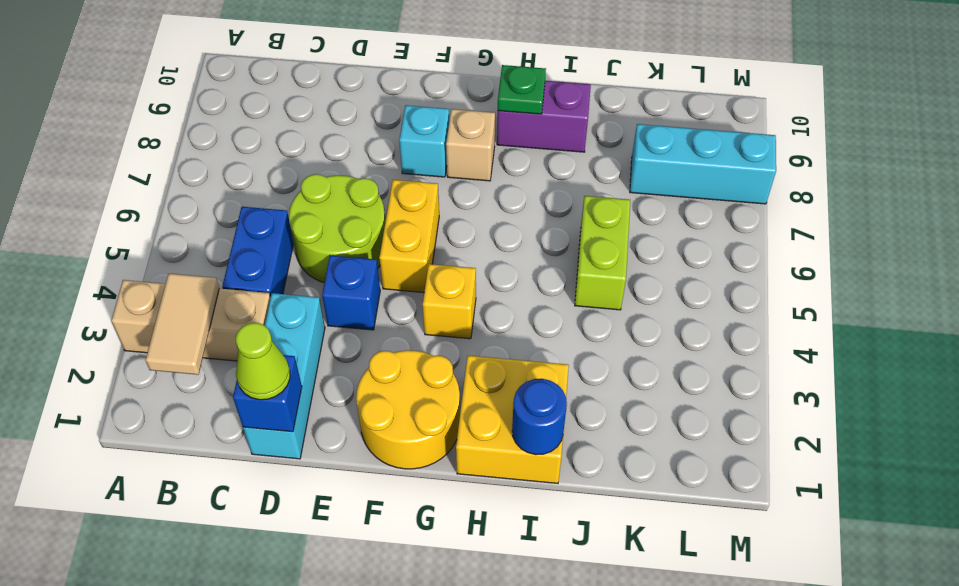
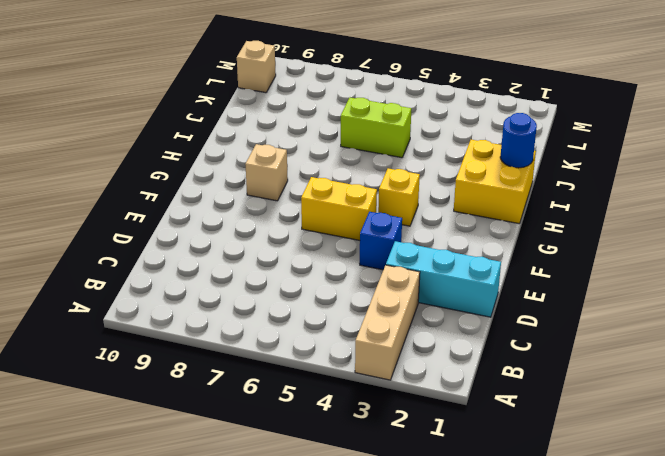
tan brick L10 level 1 -> none
none -> blue brick C4:C5 level 1
none -> lime round brick D5:E6 level 1
none -> yellow round brick F1:G2 level 1

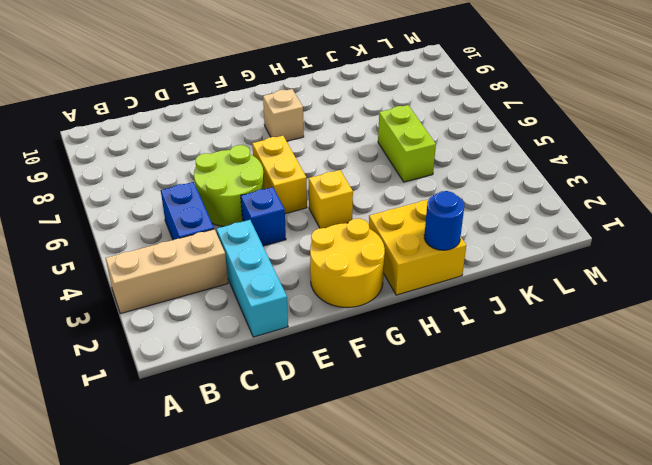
none -> cyan brick F8 level 1
none -> purple brick H9:I9 level 1
none -> cyan brick K8:M8 level 1

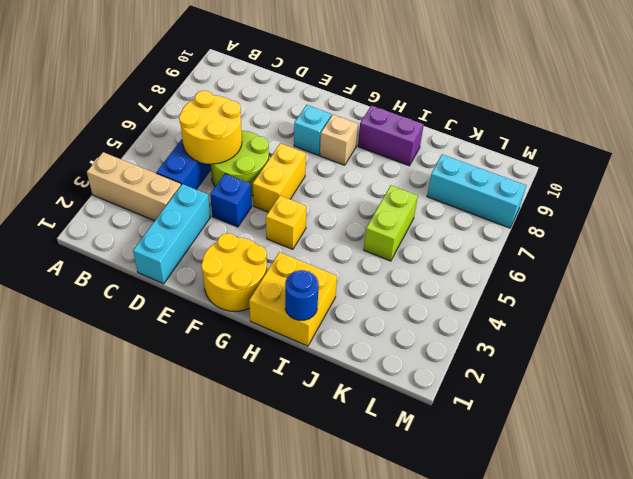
yellow round brick C5:D6 level 2 -> none
none -> tan tile B2:B3 level 2
none -> blue brick D1 level 2
none -> green plate H9 level 2

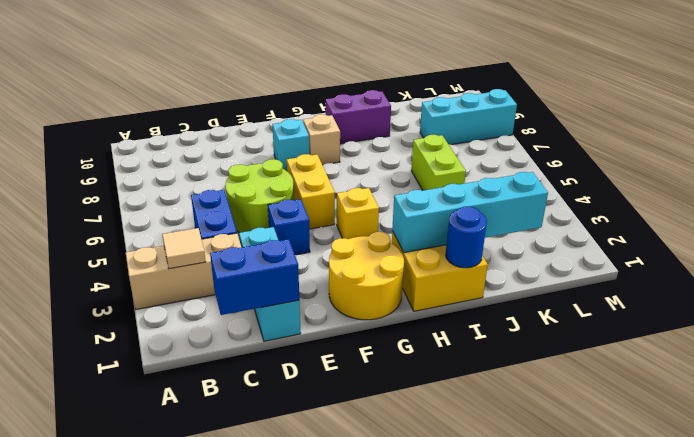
tan tile B3 level 2 -> tan tile B2:B3 level 2
blue brick C1:D1 level 2 -> blue brick D1 level 2
cyan brick H2:K2 level 2 -> none
none -> green plate H9 level 2
none -> lime cone D1 level 3

